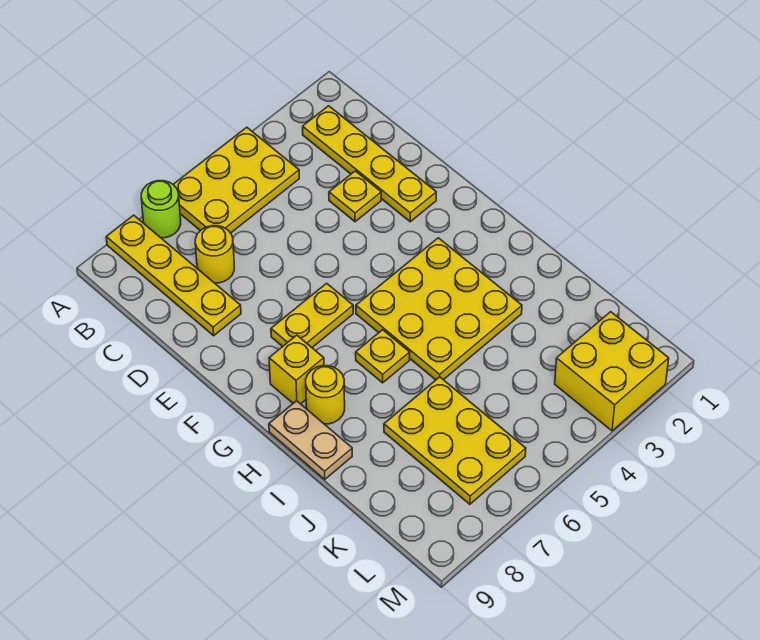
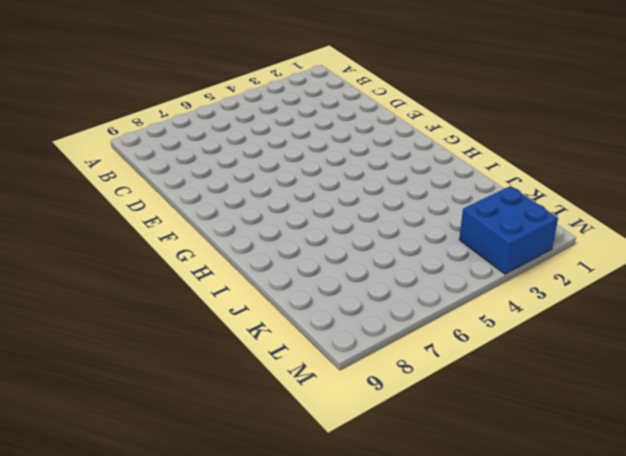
blue brick L2:M3 level 1 -> yellow brick L2:M3 level 1
none -> yellow plate A4:B6 level 1
none -> lime round brick A7 level 1
none -> yellow plate A8:D8 level 1

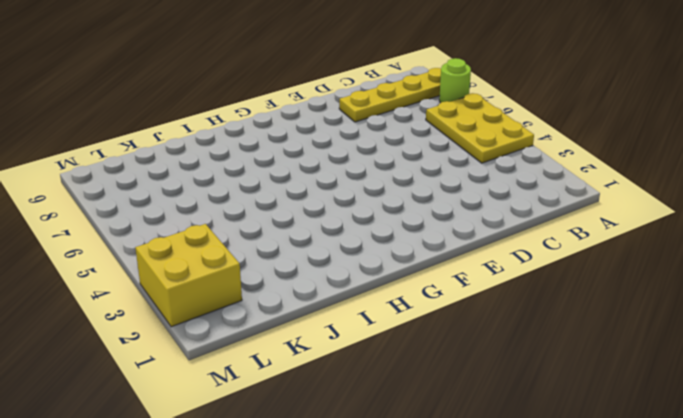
none -> yellow plate B2:E2 level 1
none -> yellow round brick C7 level 1
none -> yellow plate D3 level 1

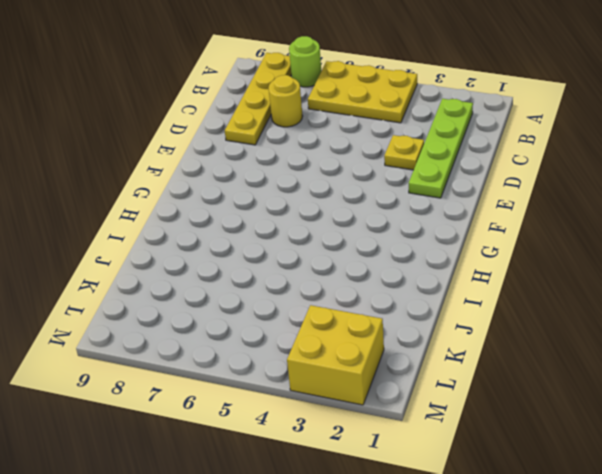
lime plate B2:E2 level 1 -> yellow plate B2:E2 level 1
none -> yellow plate F6:F7 level 1
none -> yellow plate G3:I5 level 1
none -> yellow brick G8 level 1

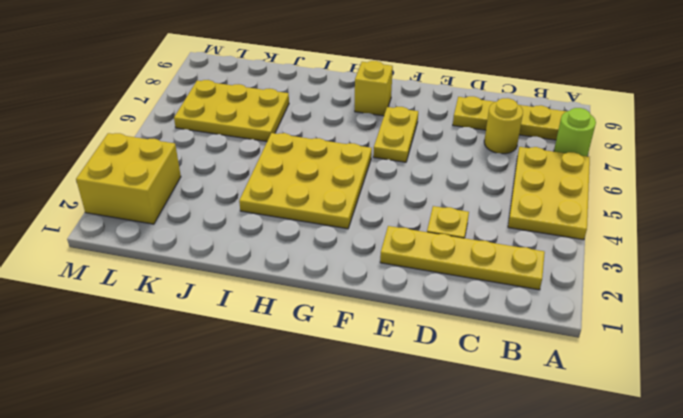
none -> yellow plate H6 level 1
none -> yellow round brick H8 level 1
none -> tan plate H9:I9 level 1

